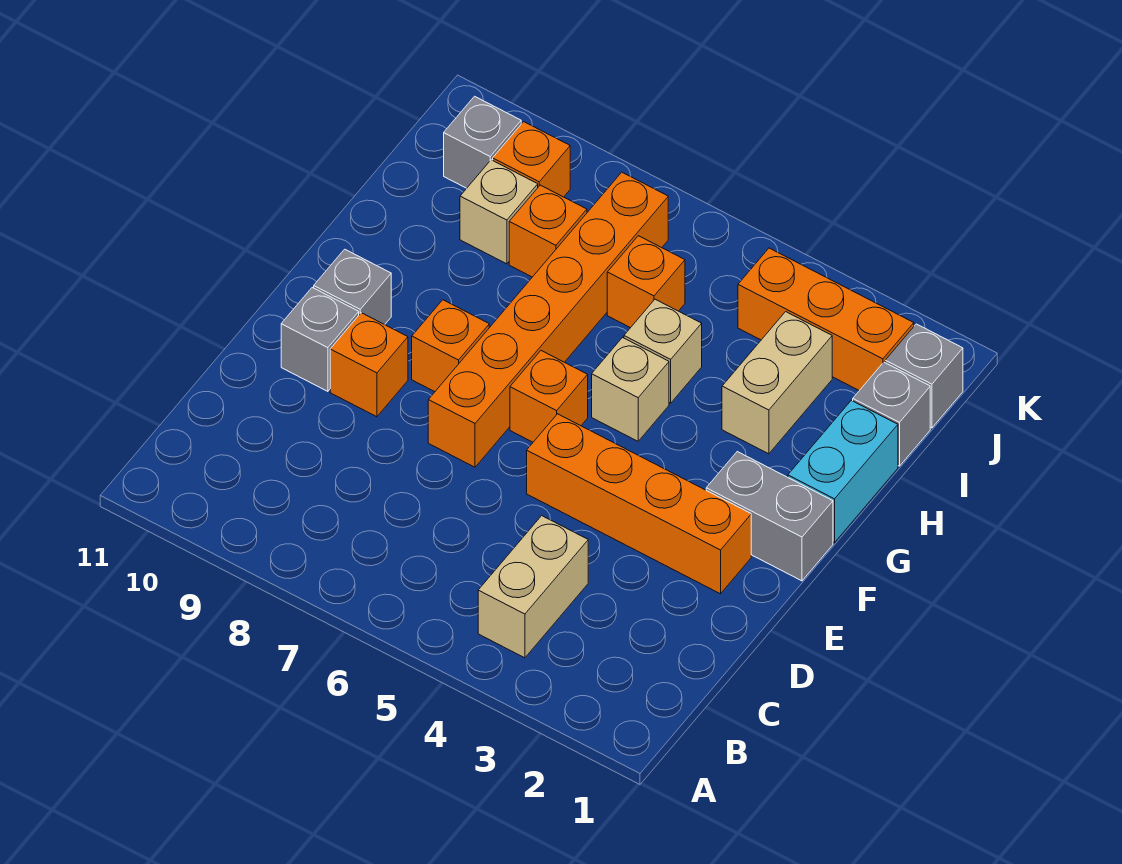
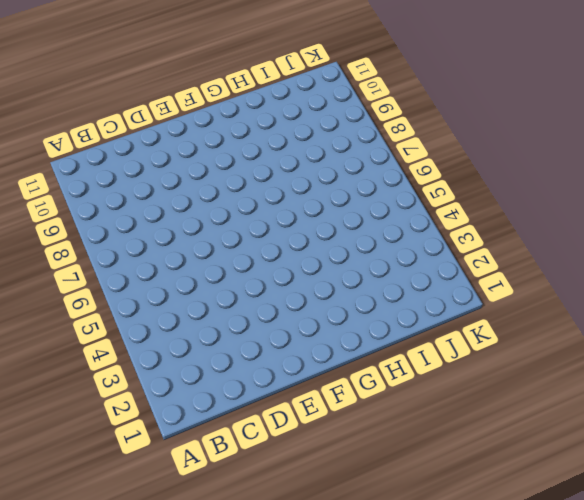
none -> tan brick B4:C4 level 1
none -> orange brick E2:E5 level 1
none -> orange brick E7:J7 level 1

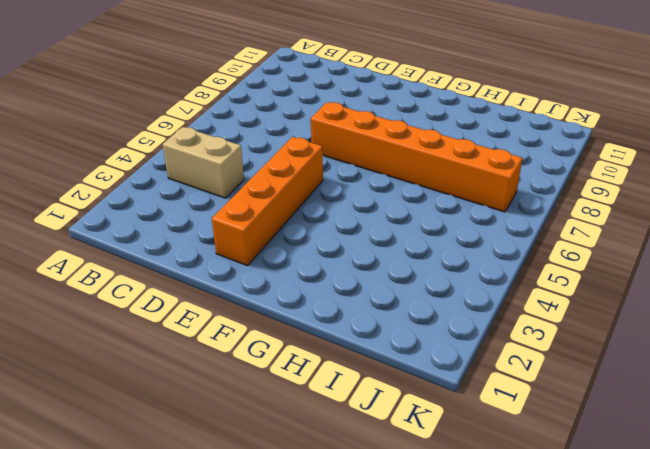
none -> orange brick E9 level 1
none -> grey brick E10 level 1
none -> grey brick F1:F2 level 1

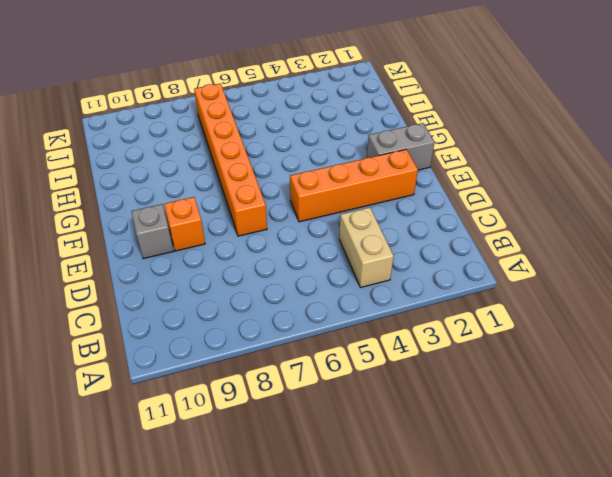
none -> orange brick F6 level 1
none -> orange brick F8 level 1
none -> grey brick F10 level 1

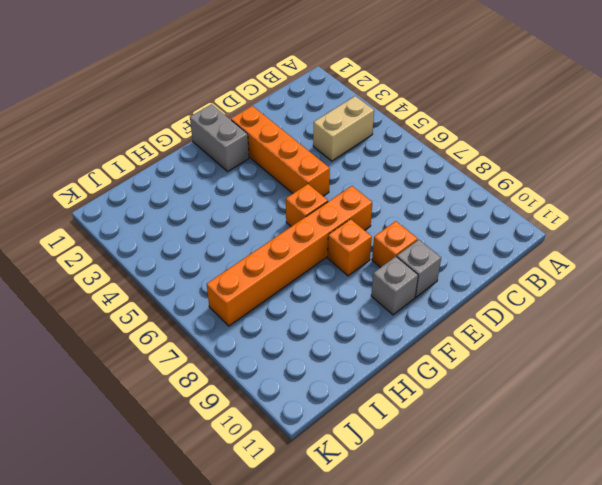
none -> cyan brick G1:H1 level 1
none -> tan brick G5 level 1
none -> tan brick H3:I3 level 1

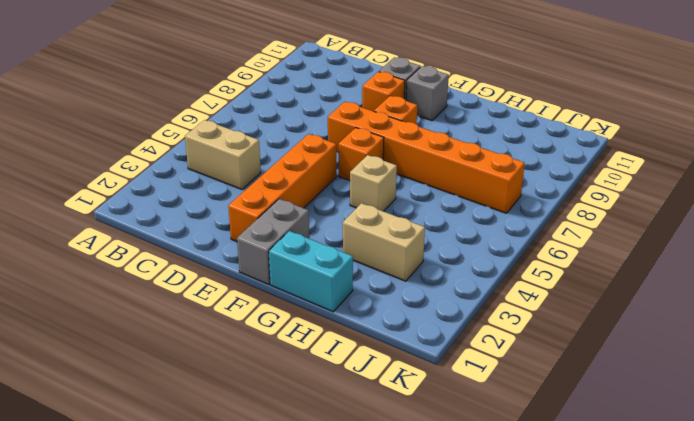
none -> tan brick H5 level 1
none -> grey brick I1 level 1
none -> orange brick I6 level 1

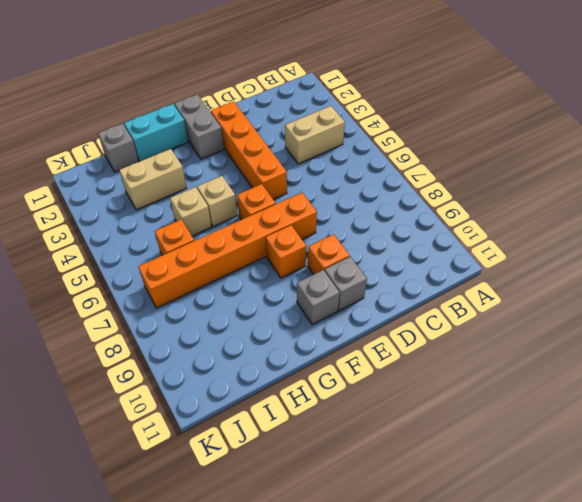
none -> orange brick I8 level 1
none -> tan brick I9 level 1
none -> grey brick J1 level 1

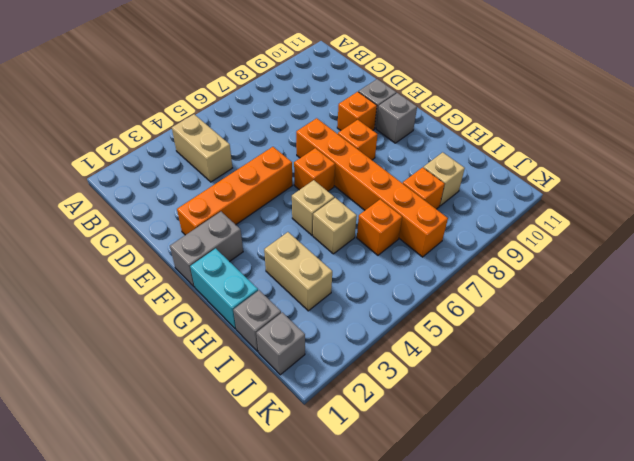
none -> orange brick J2:J4 level 1
none -> orange brick J9 level 1
none -> grey brick J10 level 1

